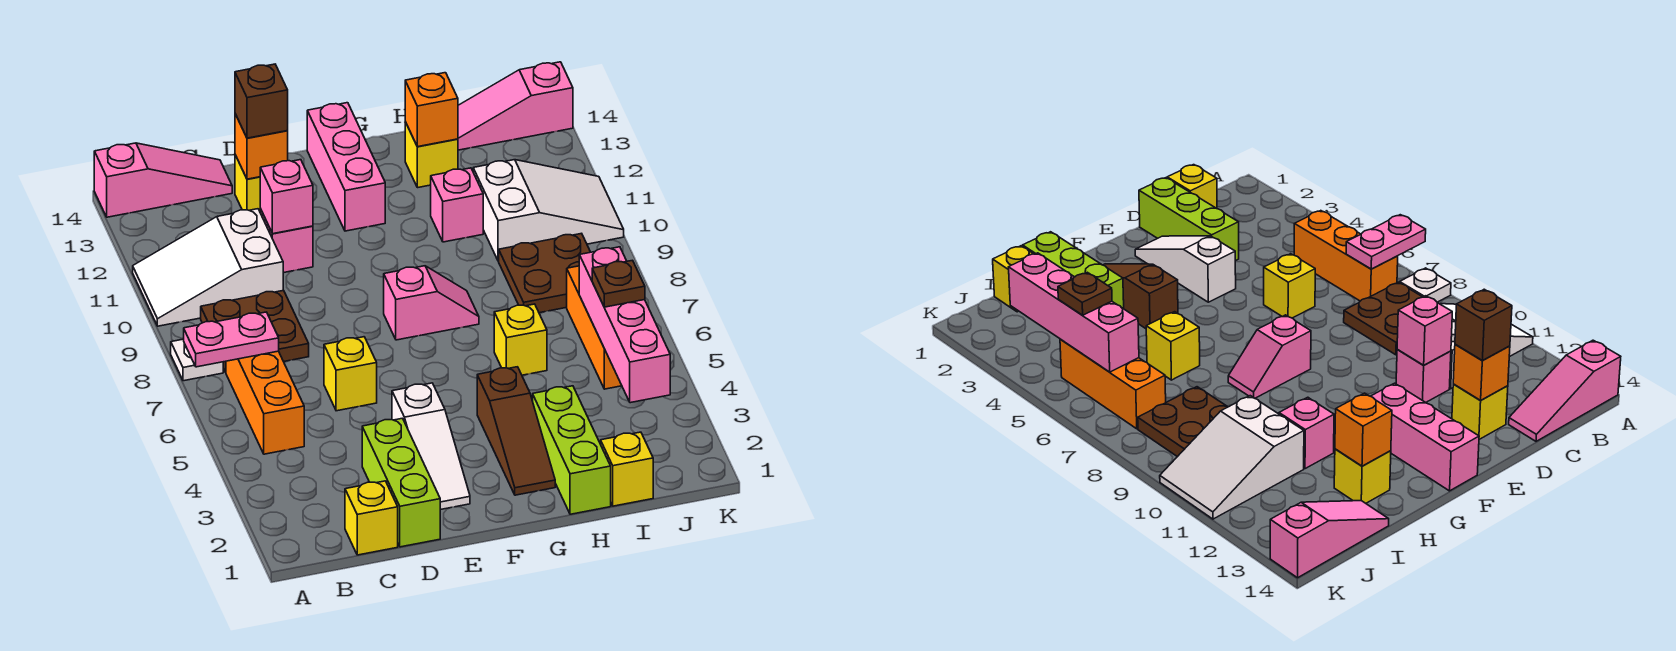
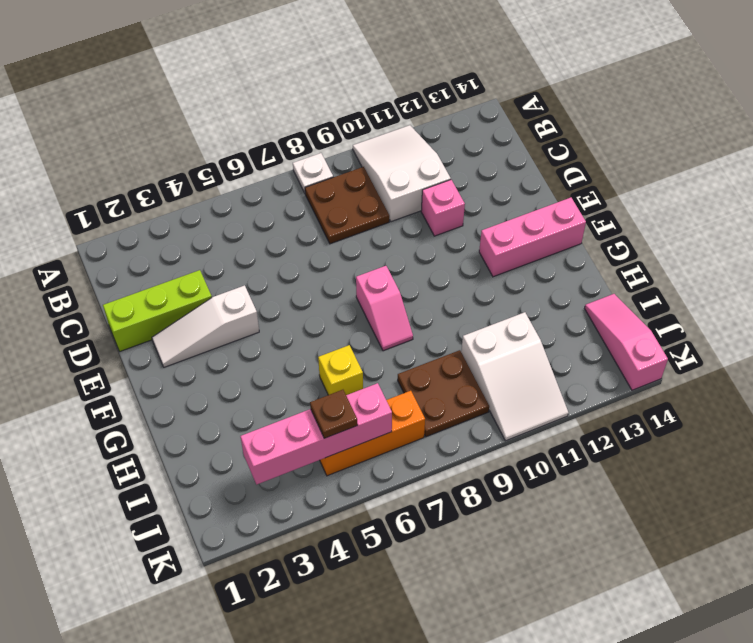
none -> pink slope A14:C14 level 1 top A
none -> orange brick B5:B7 level 1
none -> yellow brick C1 level 1
none -> yellow brick D6 level 1

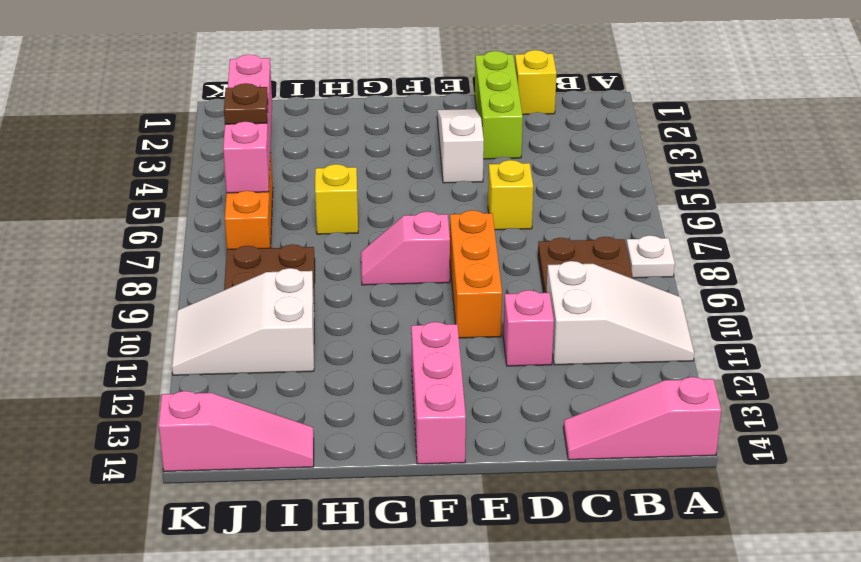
orange brick E8:E10 level 1 -> orange brick B5:B7 level 1
none -> yellow brick D13 level 1
none -> brown slope G2:G4 level 1 top 4
none -> lime brick H1:H3 level 1
none -> pink brick H11 level 1

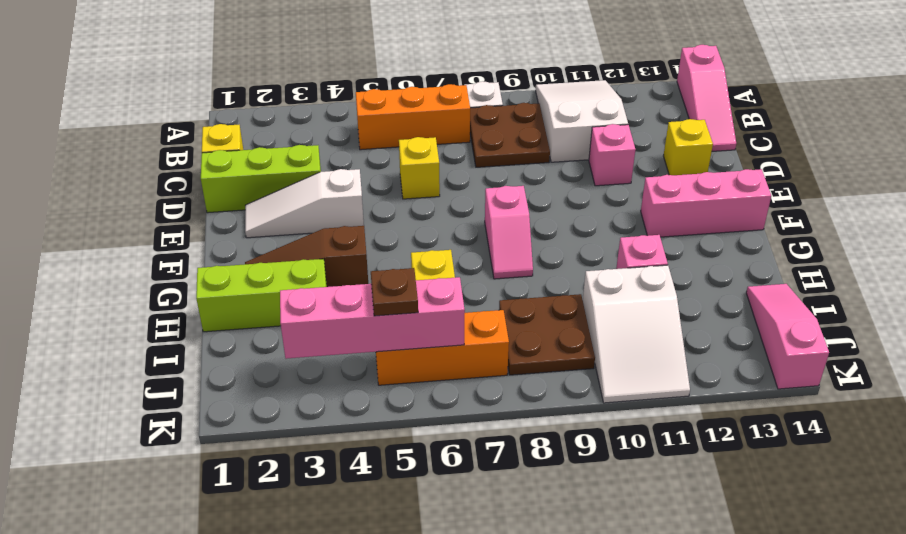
none -> yellow brick H13 level 1
none -> yellow brick I1 level 1
none -> pink plate A7:B7 level 2
none -> pink brick D11 level 2

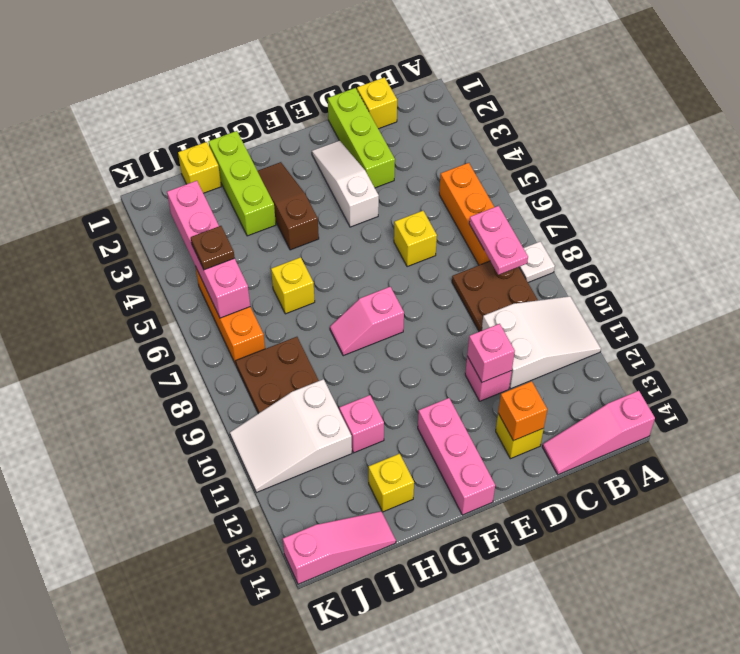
pink plate B7:B8 level 2 -> pink plate A7:B7 level 2
none -> orange brick H13 level 2
none -> brown brick D13 level 3

